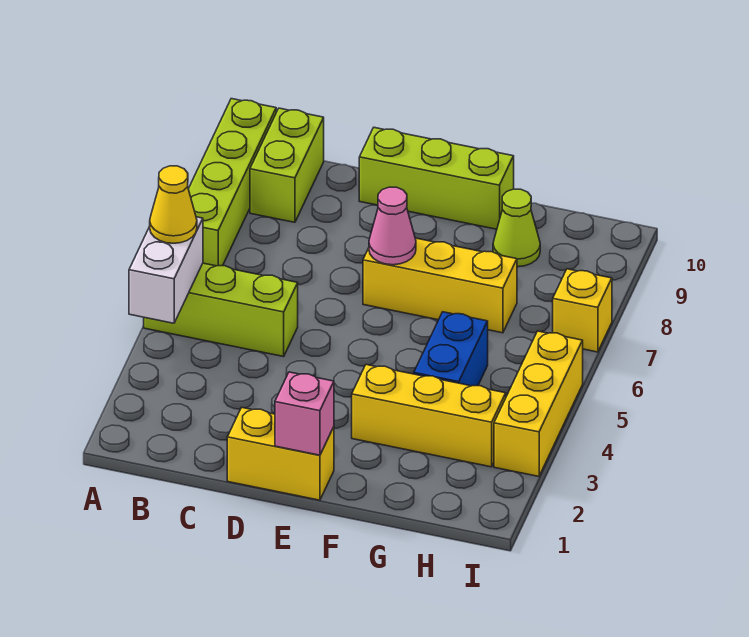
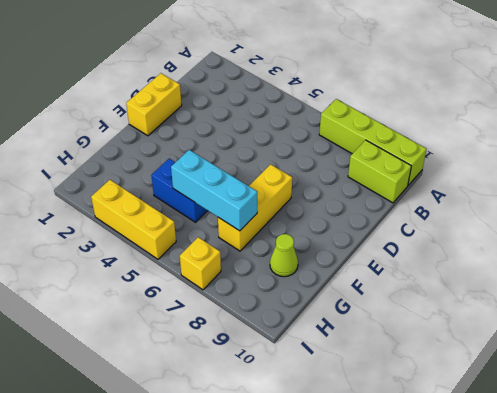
cyan brick G5:G7 level 2 -> none
none -> lime brick A5:C5 level 1
none -> lime brick D10:F10 level 1
none -> yellow brick F3:H3 level 1

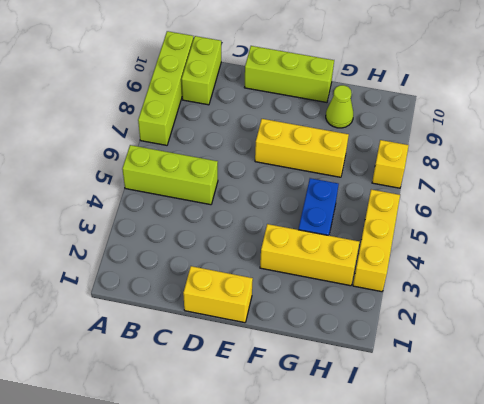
none -> white brick A4:A5 level 2
none -> pink brick E1 level 2
none -> pink cone E7 level 2

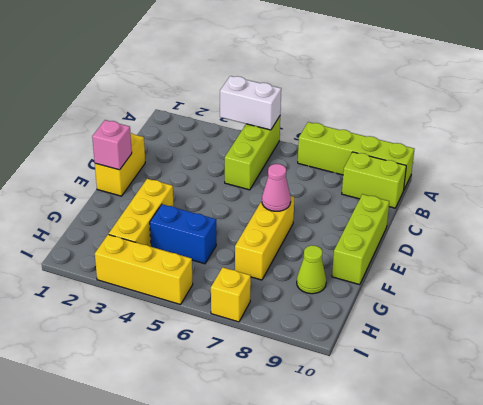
none -> yellow cone A5 level 3

